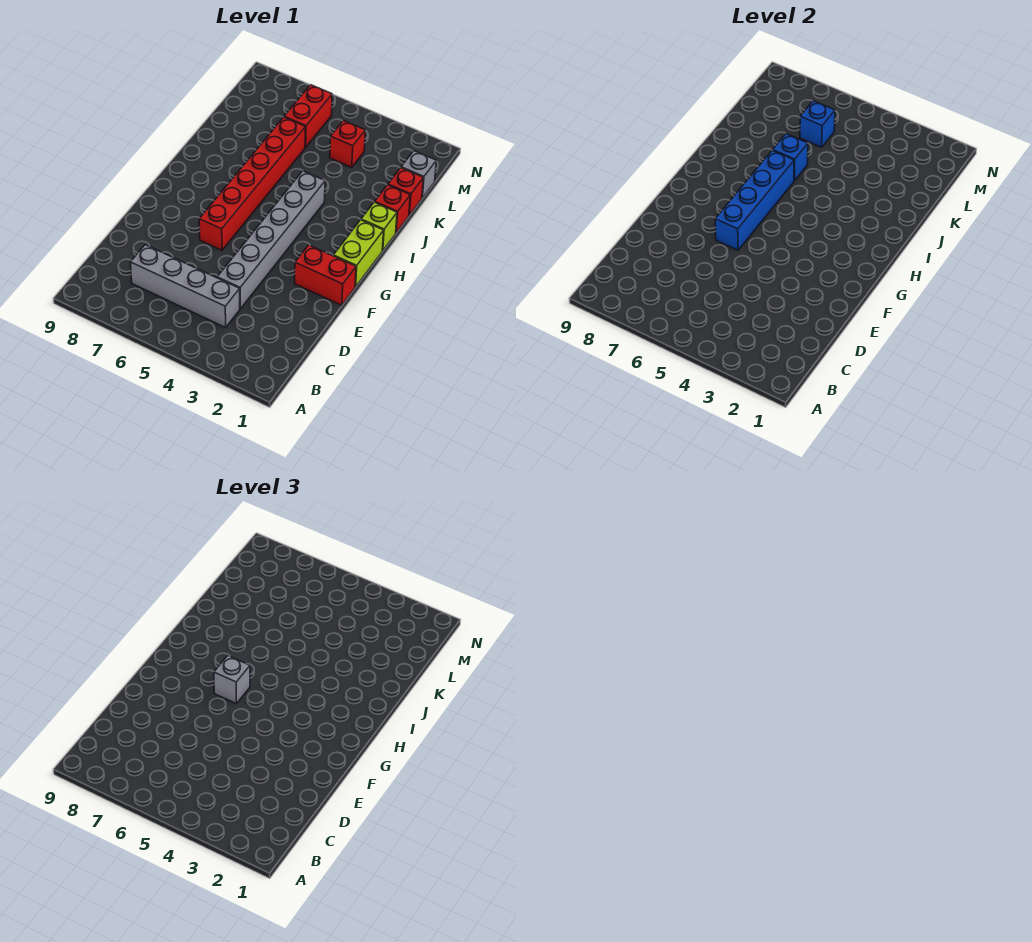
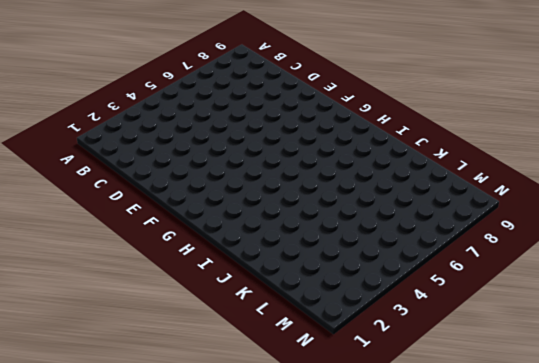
none -> grey brick C4:C7 level 1
none -> grey brick D4:I4 level 1
none -> red brick F1:F2 level 1

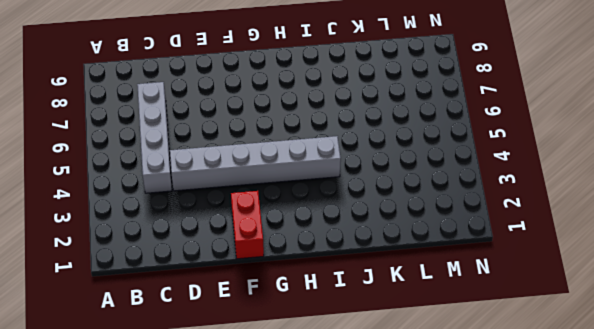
none -> red brick F6:K6 level 1
none -> lime brick G1:H1 level 1
none -> lime brick I1 level 1

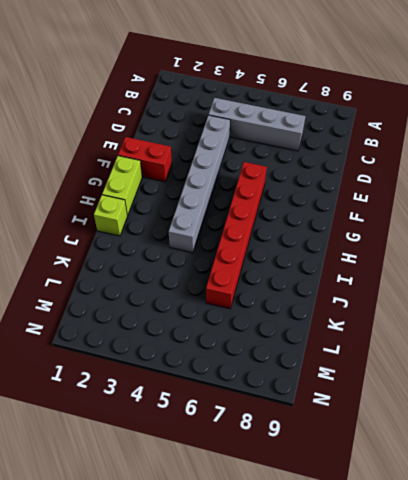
none -> red brick J1 level 1
none -> red brick K1 level 1
none -> grey brick L1 level 1

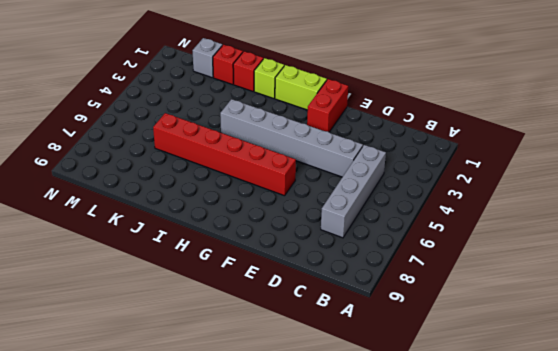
none -> red brick L4 level 1
none -> red brick L6:M6 level 1
none -> blue brick F6:I6 level 2

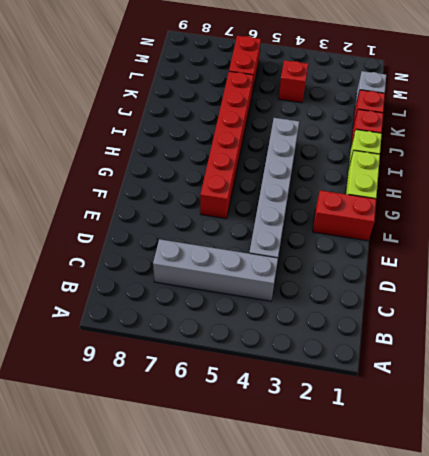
none -> blue brick F6:I6 level 2
none -> blue brick J6 level 2
none -> blue brick L6 level 2

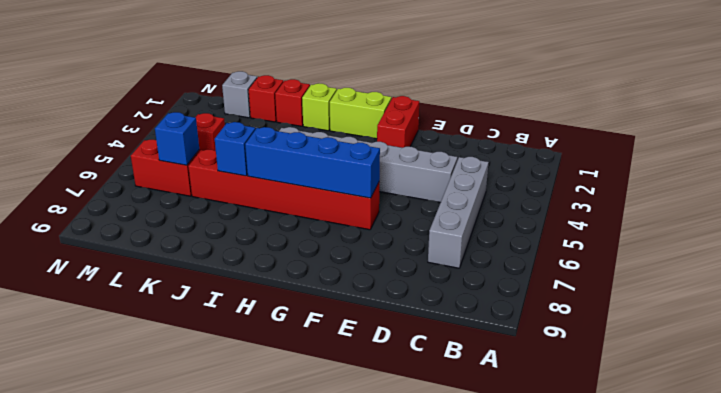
none -> grey brick G6 level 3

